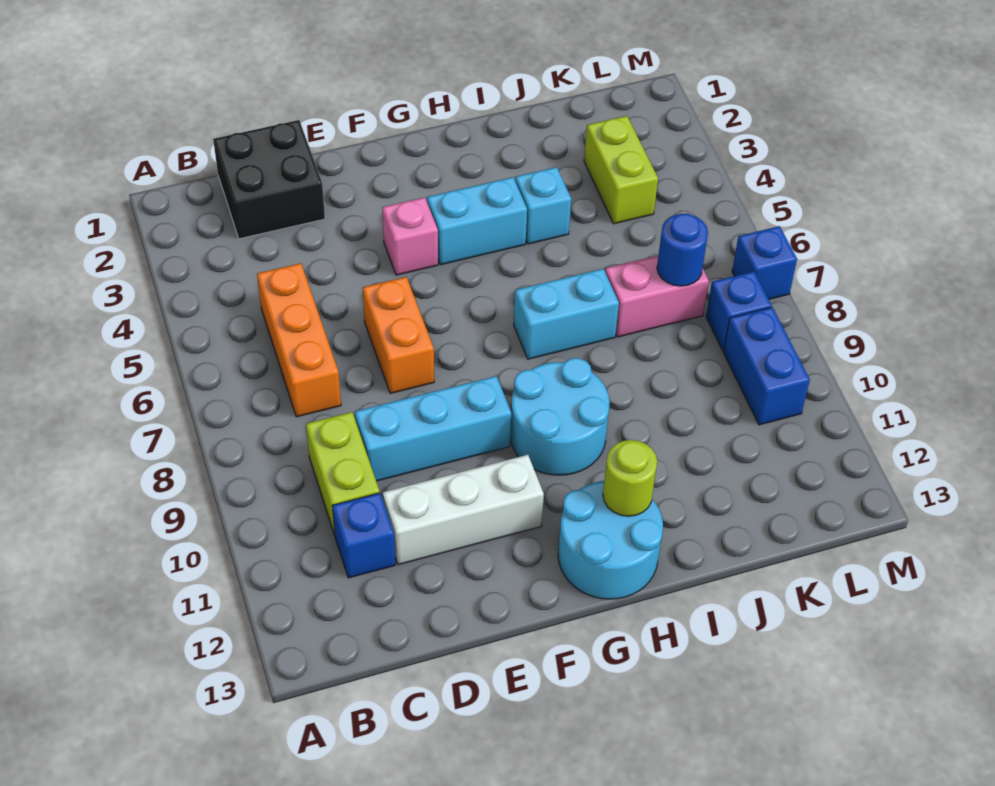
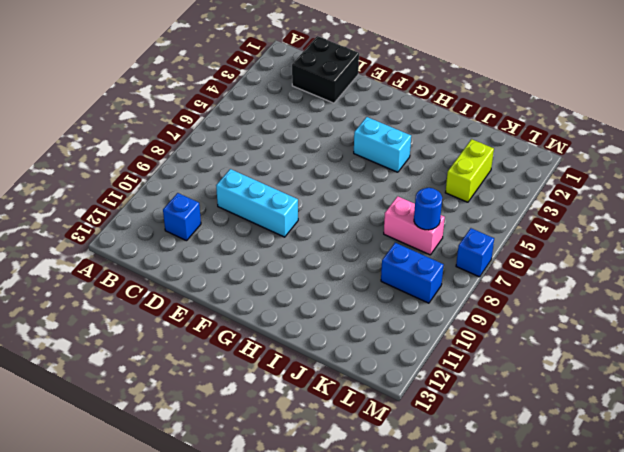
blue brick K9:L9 level 1 -> blue brick L9:L10 level 1
none -> orange brick C5:C7 level 1
none -> lime brick C9:C10 level 1
none -> white brick D11:F11 level 1

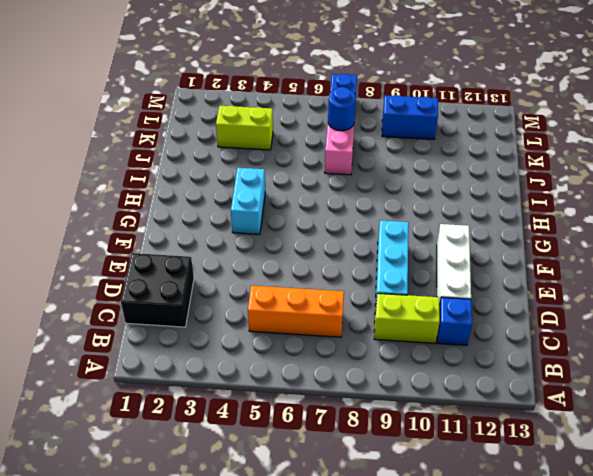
none -> orange brick E6:E7 level 1
none -> pink brick F4 level 1
none -> cyan round brick G9:H10 level 1

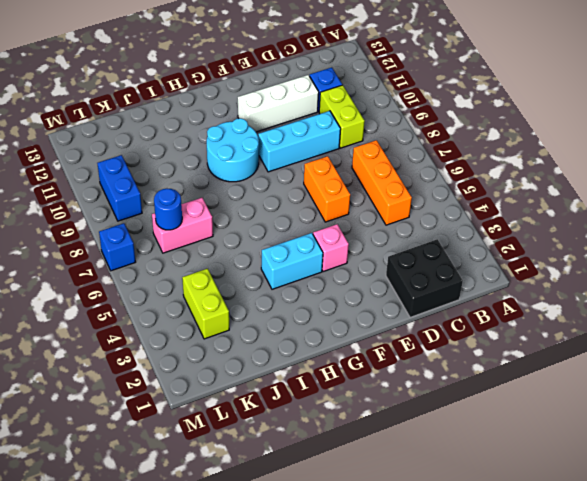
none -> cyan round brick G12:H13 level 1
none -> cyan brick H7:I7 level 1
none -> cyan brick I4 level 1

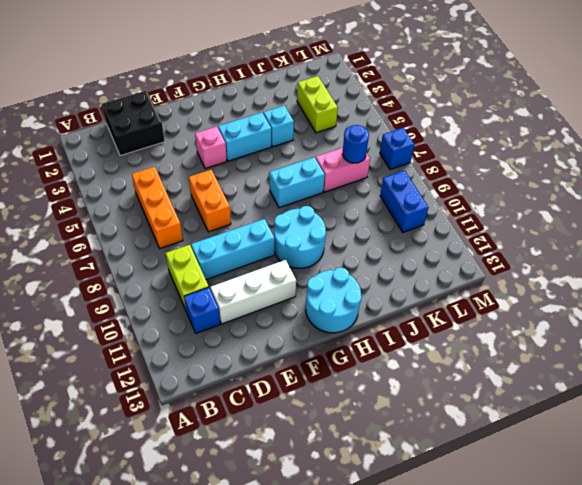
none -> blue brick L8 level 1
none -> lime round brick H12 level 2

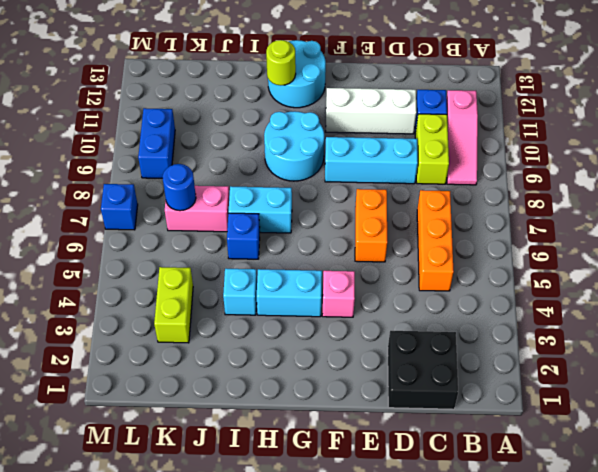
pink slope B9:B11 level 1 top 11 -> none
blue brick I6 level 1 -> blue brick L8 level 1

